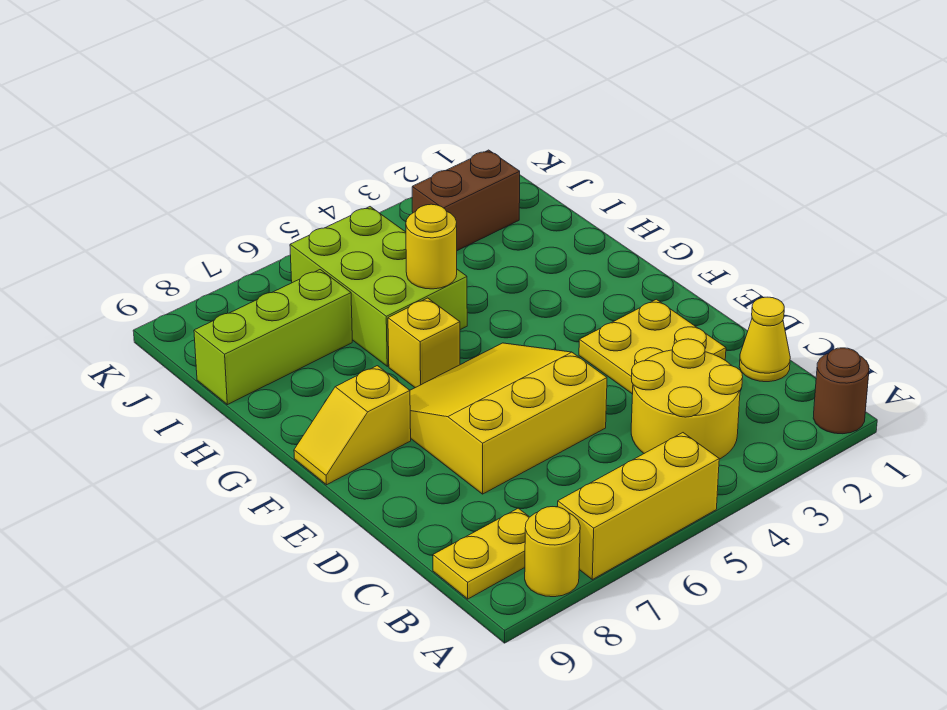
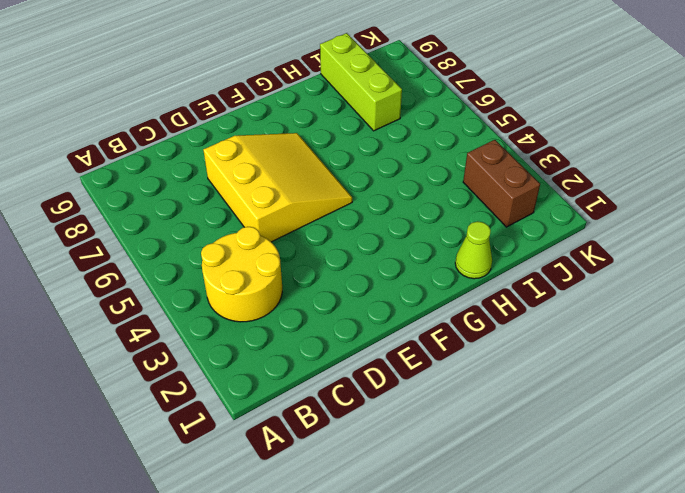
lime cone H1 level 1 -> none
none -> brown round brick A1 level 1
none -> yellow brick A5:A7 level 1
none -> yellow round brick A8 level 1

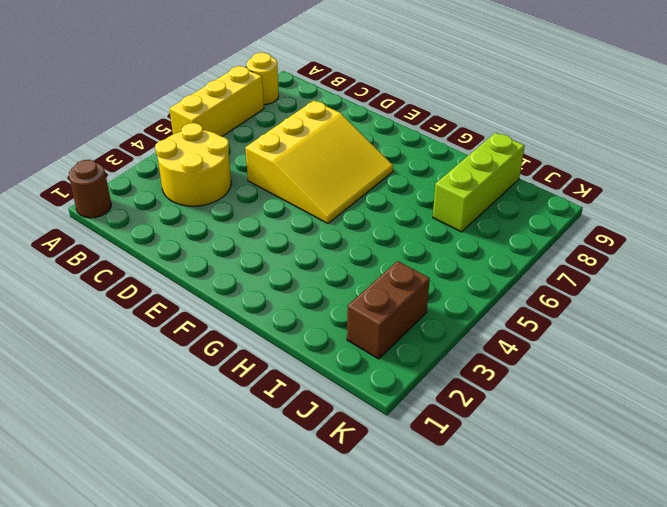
none -> yellow plate B8:B9 level 1
none -> yellow cone C1 level 1
none -> yellow plate D2:E3 level 1

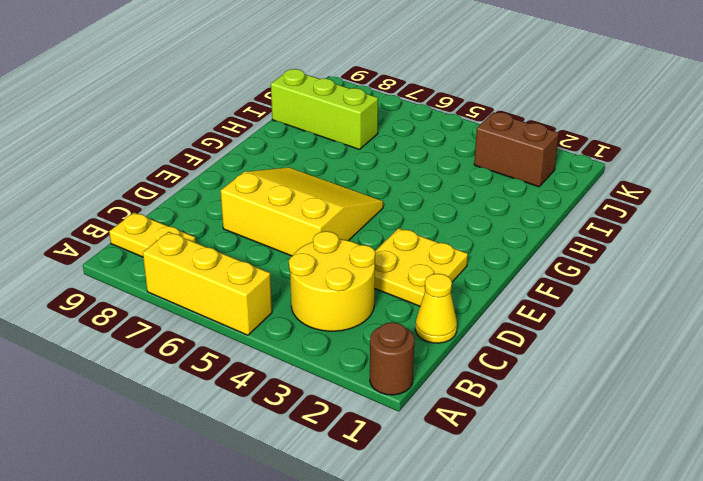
none -> yellow round brick A8 level 1
none -> yellow slope F8:F9 level 1 top 8
none -> yellow brick G6 level 1

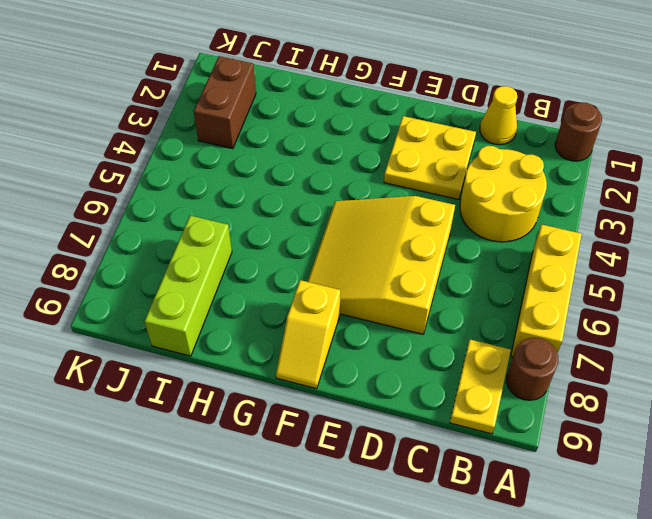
brown round brick A8 level 1 -> yellow round brick A8 level 1
none -> yellow brick G6 level 1
none -> lime brick H5:J6 level 1
none -> yellow round brick H5 level 2

